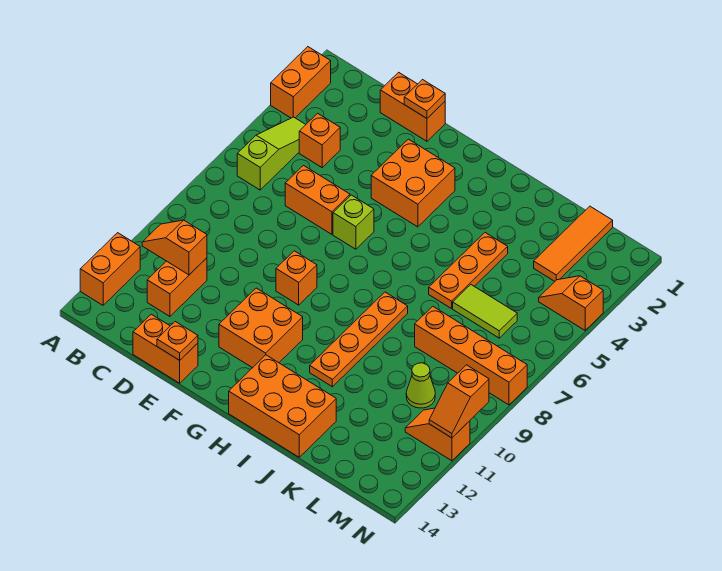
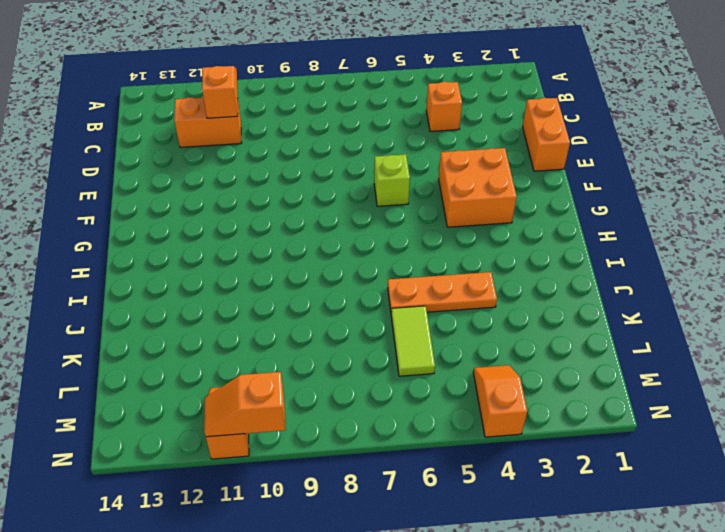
none -> orange brick A2:A3 level 1
none -> orange brick A12:A13 level 1
none -> lime slope B4:B6 level 1 top 6

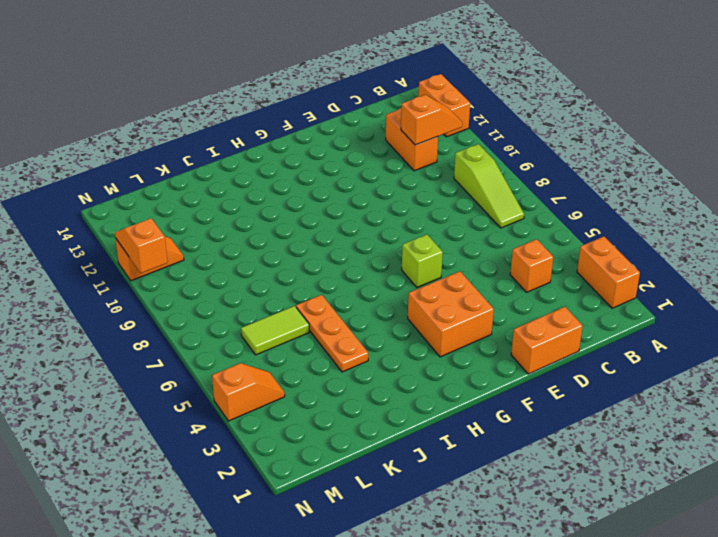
lime slope B7:B9 level 1 top 9 -> lime slope B4:B6 level 1 top 6
none -> orange brick D6:E6 level 1
none -> orange brick D14:E14 level 1
none -> orange brick F9 level 1

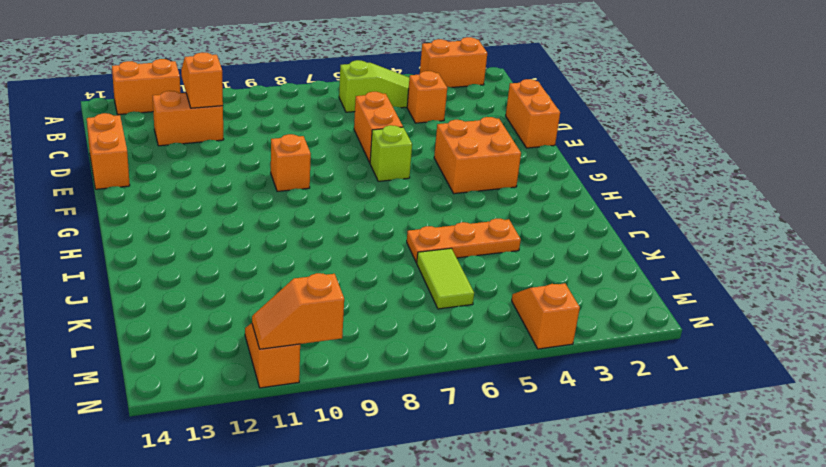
none -> orange brick F11:G12 level 1
none -> orange brick H13:J14 level 1
none -> orange plate I8:I11 level 1

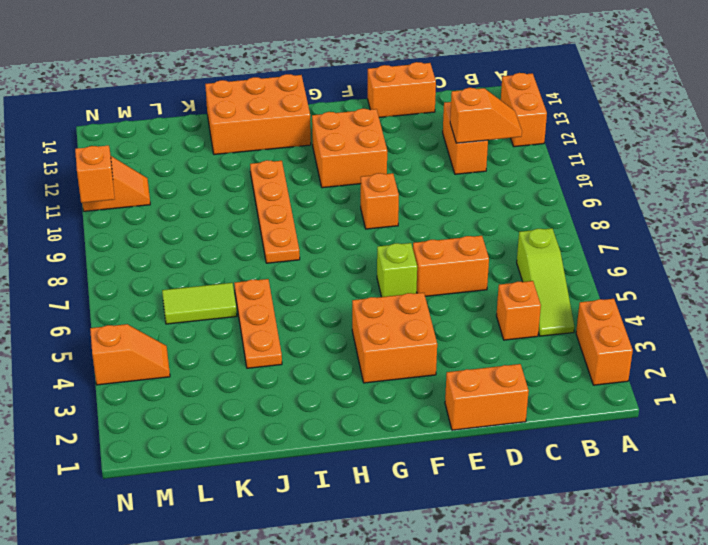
none -> orange brick K8:N8 level 1
none -> orange tile L1:L3 level 1
none -> lime cone L10 level 1

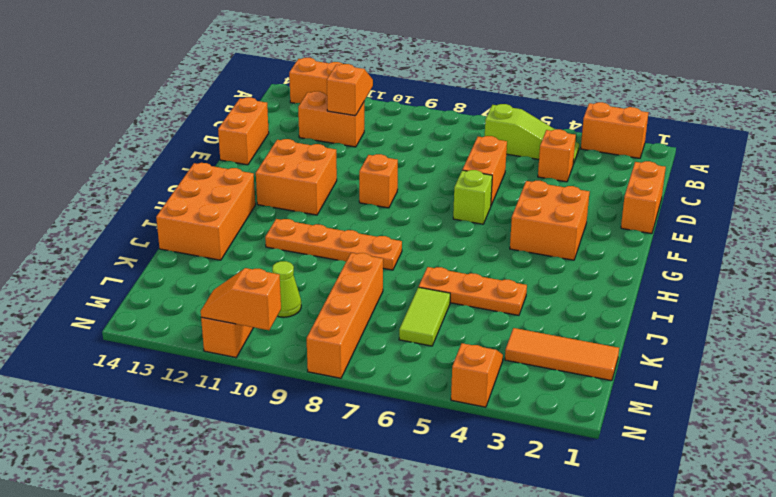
none -> orange plate E1 level 2
none -> orange plate E14 level 2

